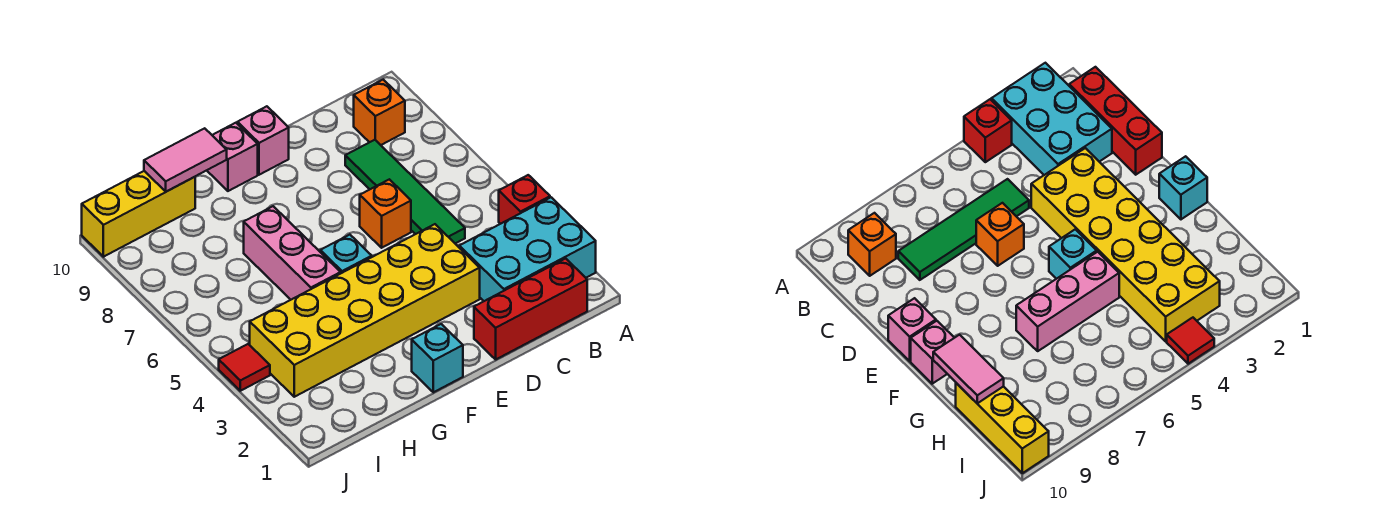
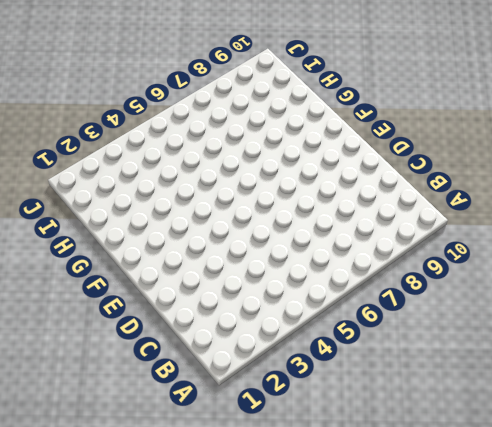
none -> cyan brick A2:C3 level 1
none -> red brick A4 level 1
none -> red brick B1:D1 level 1

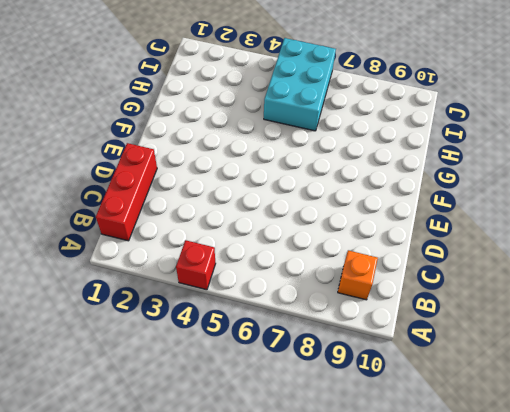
cyan brick H5:J6 level 1 -> cyan brick A2:C3 level 1
none -> green tile C5:C8 level 1
none -> yellow brick D3:I4 level 1
none -> orange brick D6 level 1

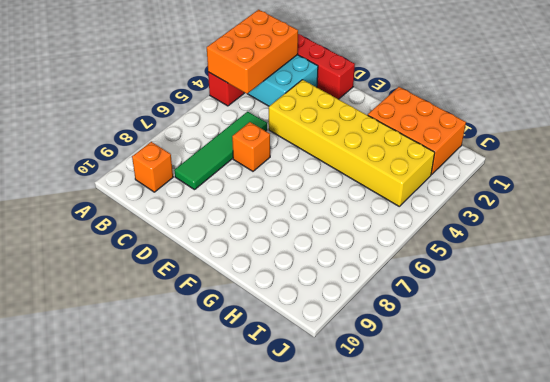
orange brick A2:B4 level 2 -> none
orange brick G1:I2 level 1 -> none
none -> pink brick E10 level 1
none -> cyan brick F1 level 1
none -> cyan brick F5 level 1

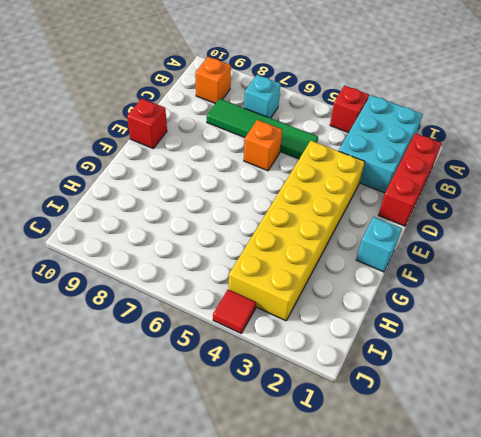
cyan brick B7 level 1 -> cyan brick F5 level 1
red brick E10 level 1 -> pink brick E10 level 1
none -> pink brick F10 level 1
none -> pink brick G5:G7 level 1
none -> yellow brick H10:J10 level 1

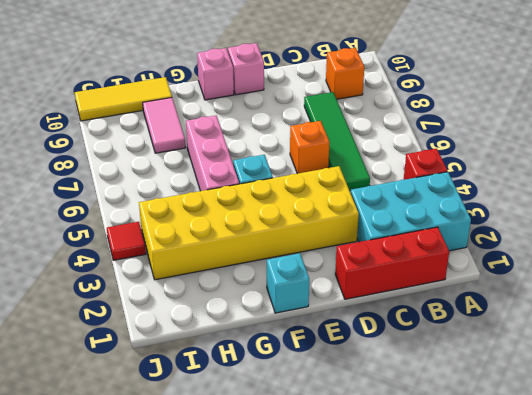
pink tile H8:H9 level 1 -> pink tile G10:H10 level 2
yellow tile H10:J10 level 1 -> yellow brick H10:J10 level 1

